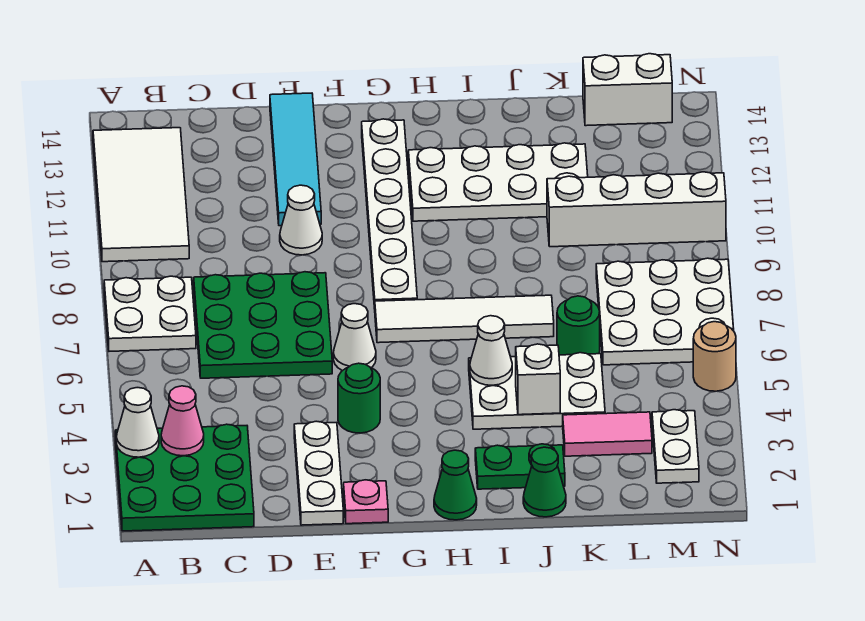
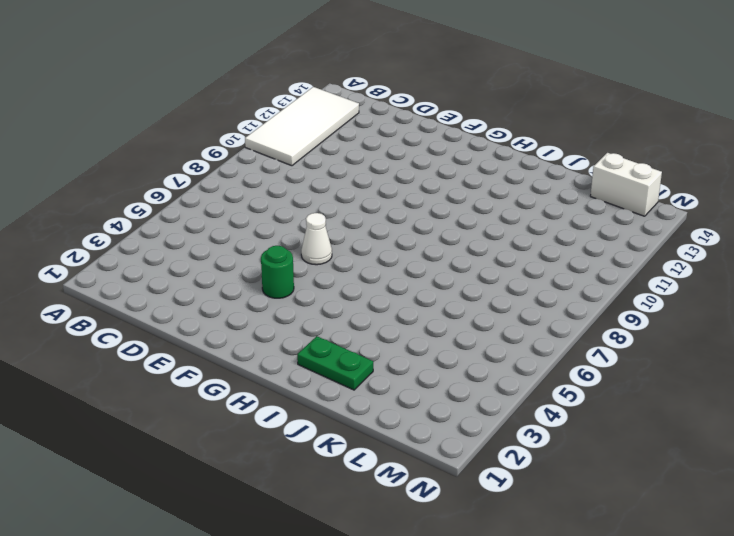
none -> green plate A1:C3 level 1
none -> white plate A7:B8 level 1
none -> green plate C6:E8 level 1

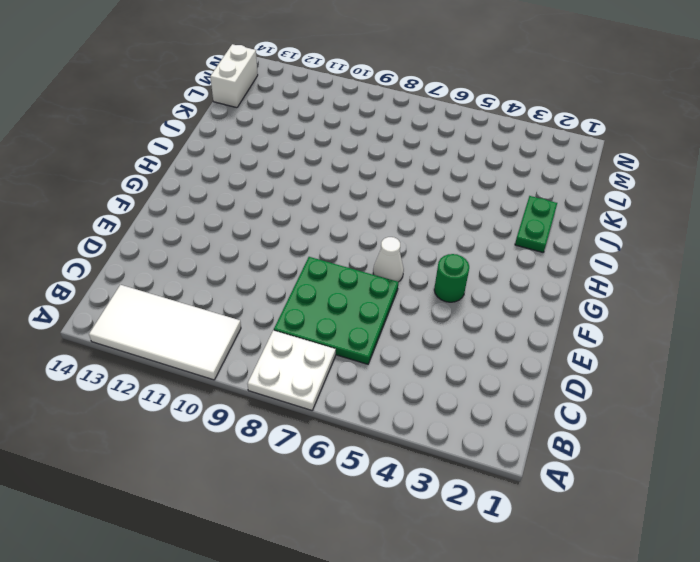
none -> green plate A1:C3 level 1
none -> white plate E1:E3 level 1
none -> white cone E10 level 1

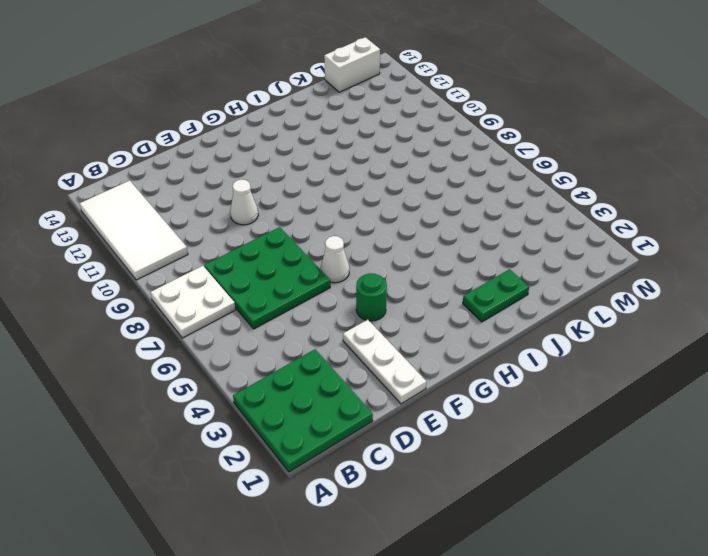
none -> cyan tile E11:E14 level 1
none -> pink plate F1 level 1
none -> white tile G7:J7 level 1

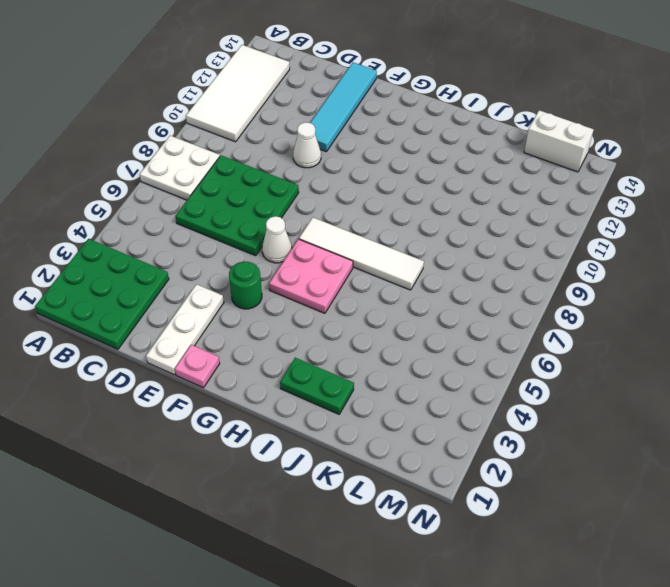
pink plate G5:H6 level 1 -> none
none -> white plate G8:G13 level 1
none -> green cone H1 level 1
none -> white plate H11:K12 level 1

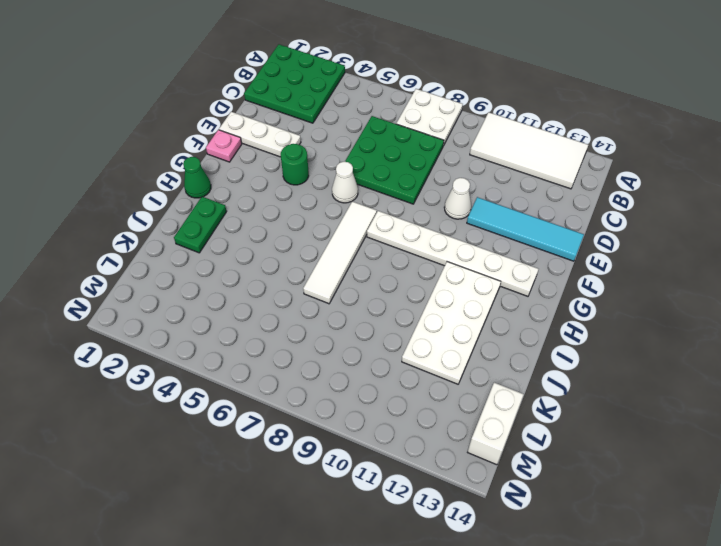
none -> white plate I4:K5 level 1
none -> green cone J1 level 1
none -> pink tile K3:L3 level 1

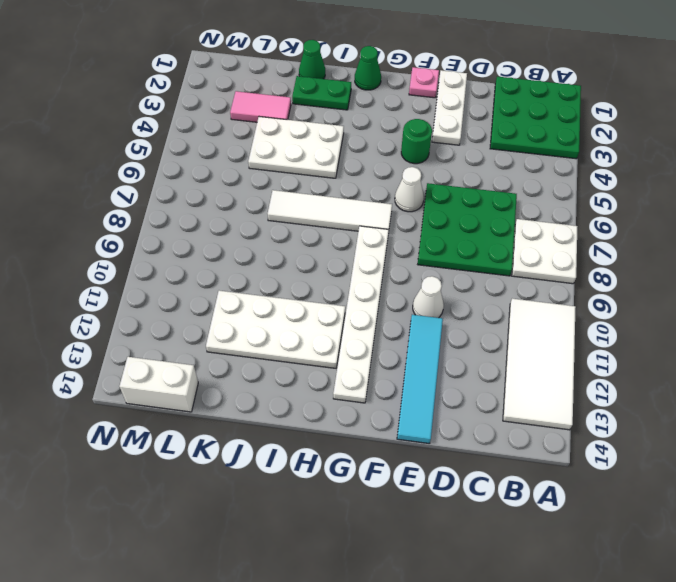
none -> green round brick K6 level 1
none -> white brick K10:N10 level 1
none -> white plate L6:N8 level 1

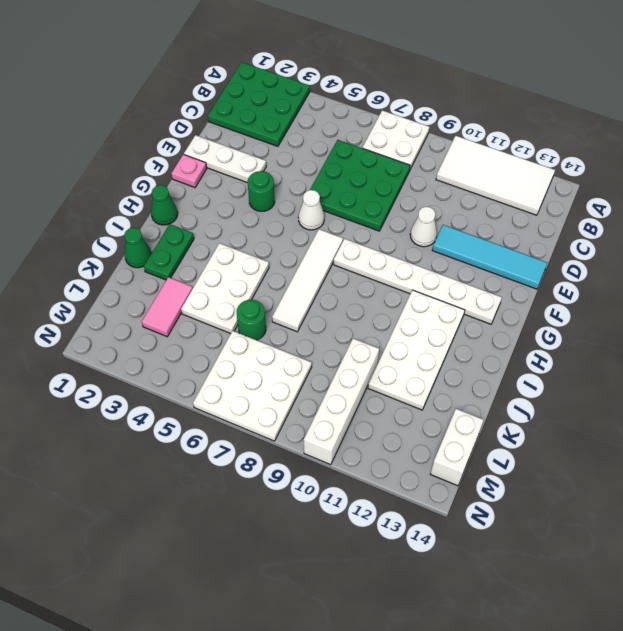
none -> white plate M2:M3 level 1
none -> tan round brick N5 level 1
none -> white cone A3 level 2

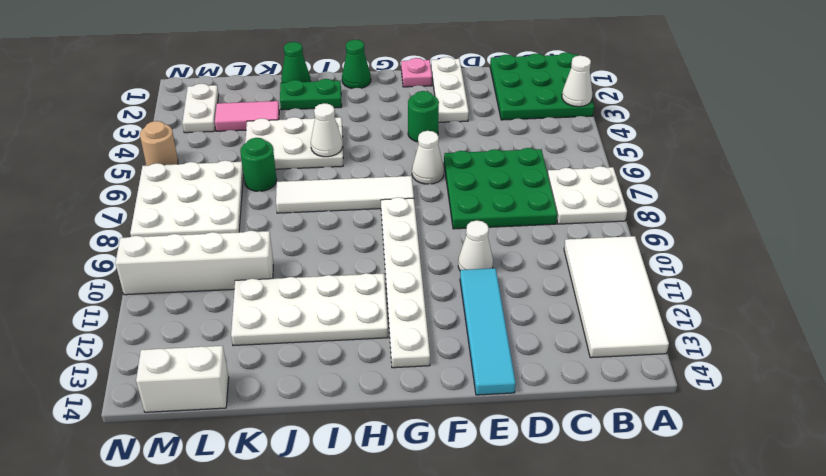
none -> pink cone B3 level 2
none -> white brick J4 level 2

